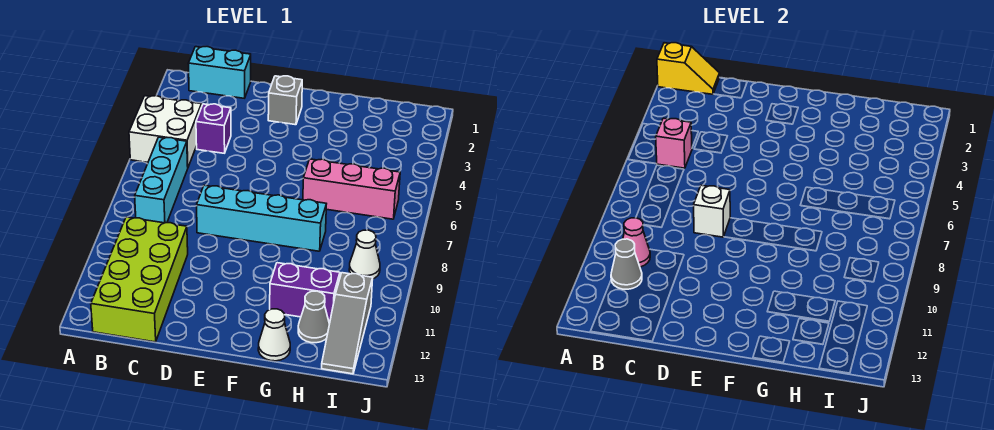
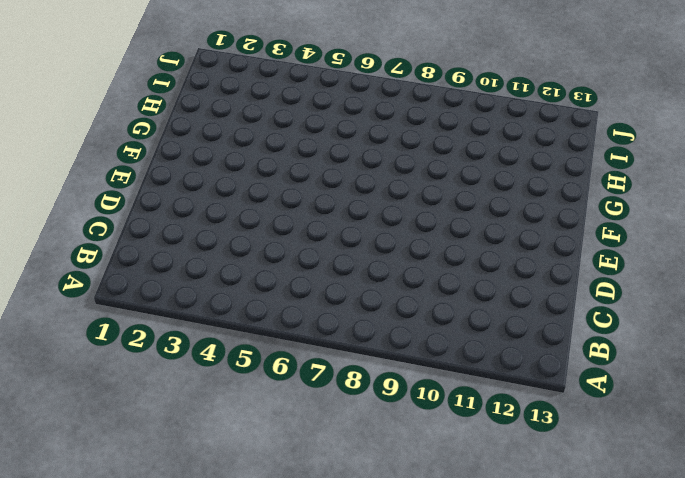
none -> white brick A4:B5 level 1
none -> cyan brick B1:C1 level 1
none -> cyan brick B6:B8 level 1

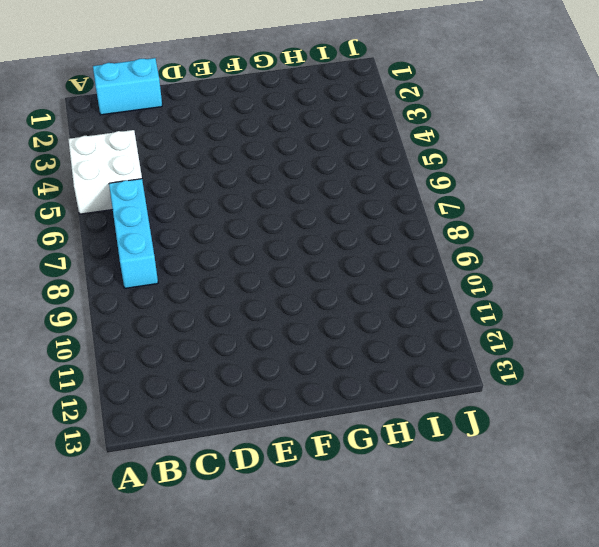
none -> lime brick B10:C13 level 1
none -> purple brick C4 level 1
none -> cyan brick D8:G8 level 1

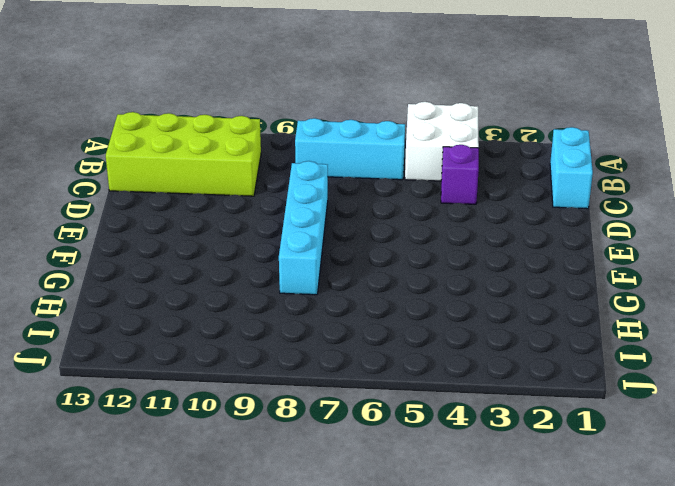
none -> grey brick E2 level 1
none -> pink brick G6:I6 level 1
none -> purple brick G11:H11 level 1

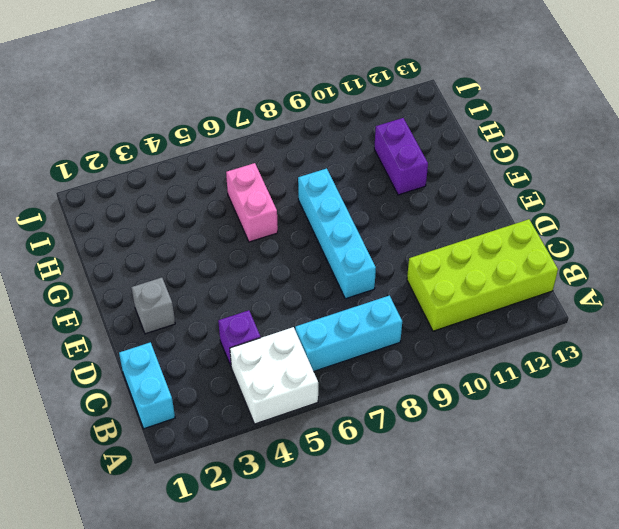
pink brick G6:H6 level 1 -> pink brick G6:I6 level 1
none -> white cone G13 level 1
none -> grey cone H12 level 1
none -> white cone I9 level 1

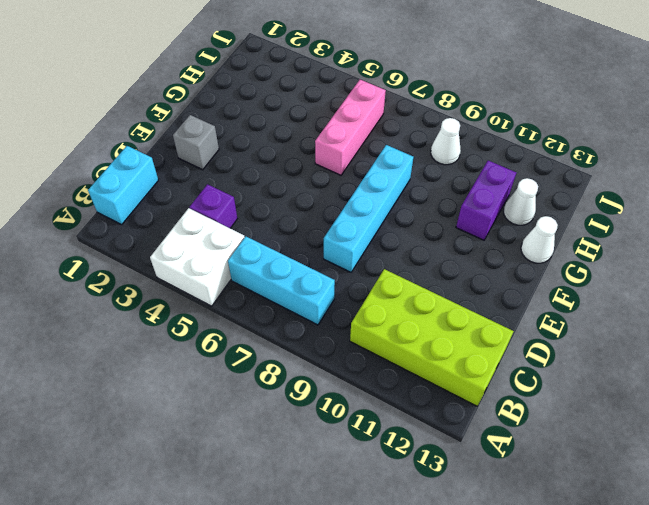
white cone H12 level 1 -> grey cone H12 level 1
none -> grey slope I11:I13 level 1 top 11
none -> yellow slope A1:B1 level 2 top A
none -> pink brick B5 level 2

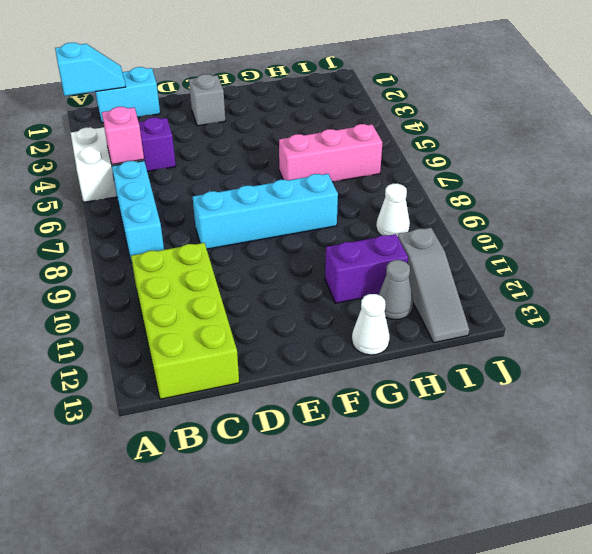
cyan slope A1:B1 level 2 top A -> yellow slope A1:B1 level 2 top A
none -> pink cone B10 level 2
none -> grey cone B11 level 2
none -> white brick D8 level 2

